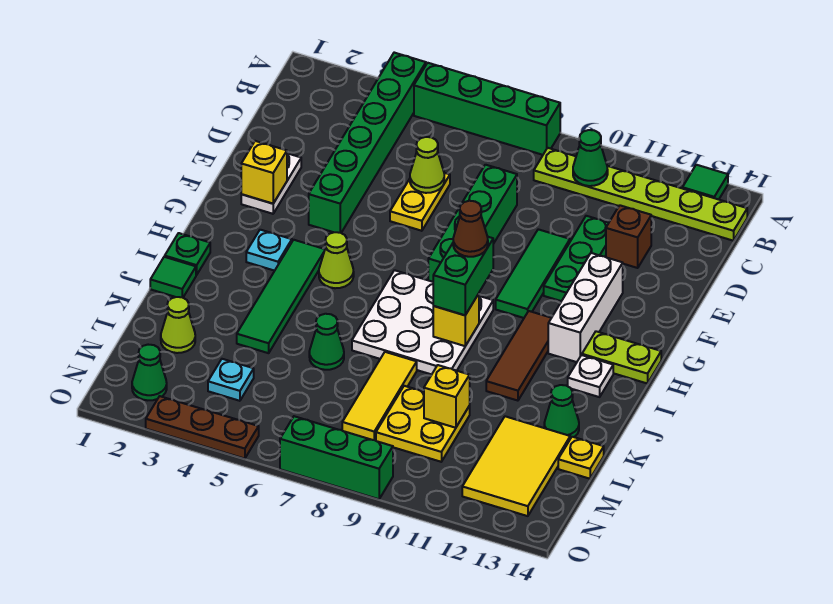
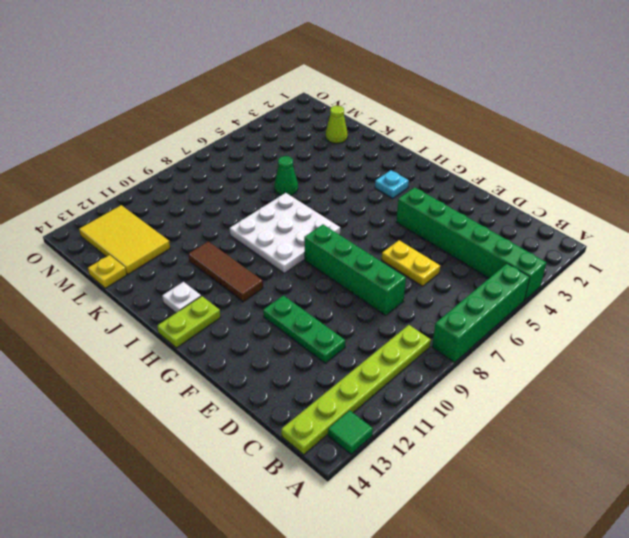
none -> brown brick D12 level 1
none -> white plate E2:F2 level 1
none -> green tile E10:G10 level 1
none -> white brick F12:H12 level 1

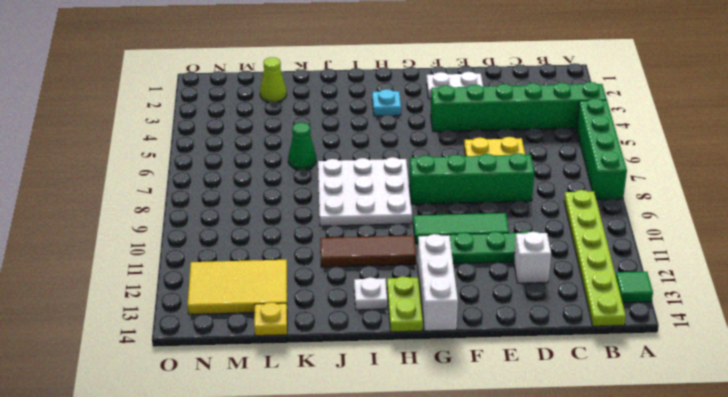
white brick D12 level 1 -> brown brick D12 level 1
white brick G12:G14 level 1 -> white brick F12:H12 level 1
none -> green tile H4:K4 level 1
none -> lime cone H5 level 1
none -> green plate I1 level 1
none -> green tile J1 level 1

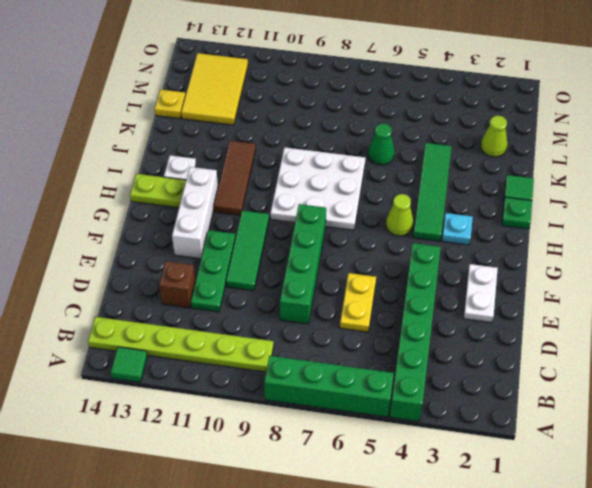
none -> yellow tile K8:M8 level 1
none -> green cone K13 level 1
none -> yellow plate L9:M10 level 1
none -> cyan plate M4 level 1

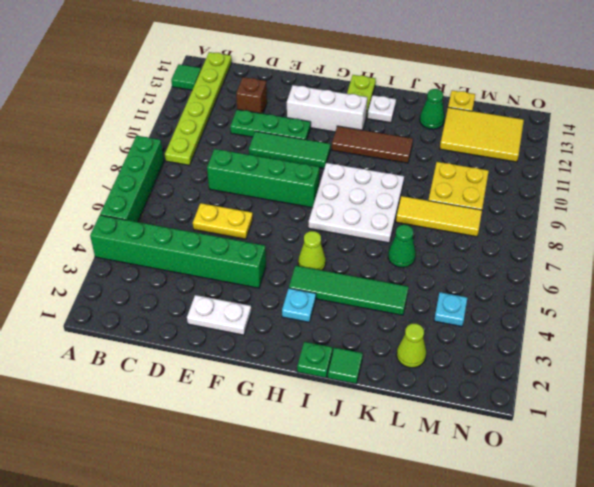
none -> green cone N2 level 1
none -> brown plate O3:O5 level 1
none -> green brick O7:O9 level 1
none -> green cone B10 level 2

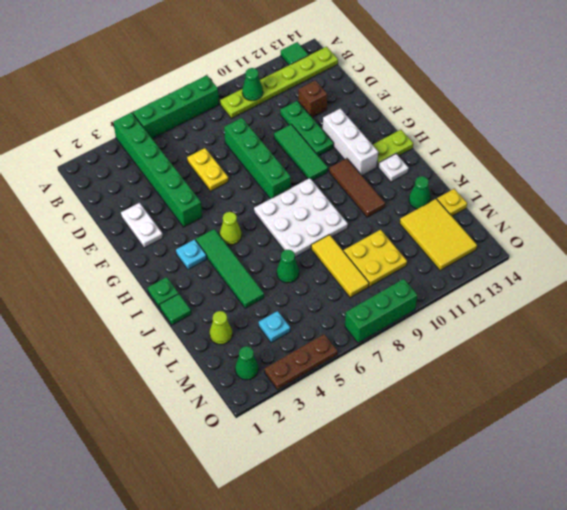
none -> lime cone D6 level 2
none -> yellow brick F2 level 2
none -> yellow brick I9 level 2
none -> yellow brick L10 level 2

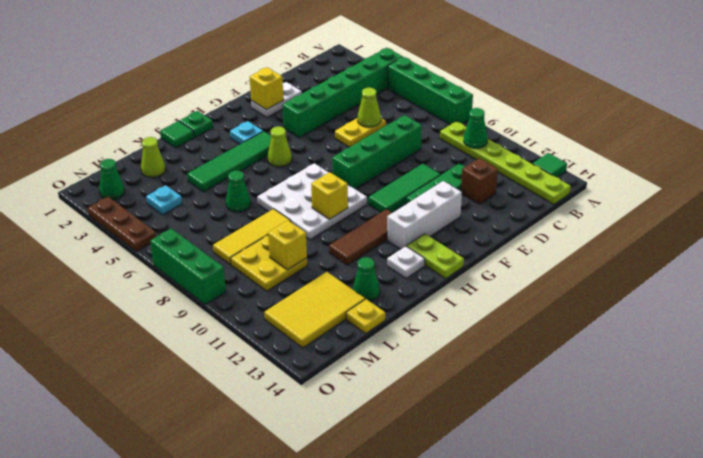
none -> green brick H9:I9 level 3
none -> brown cone H9 level 4

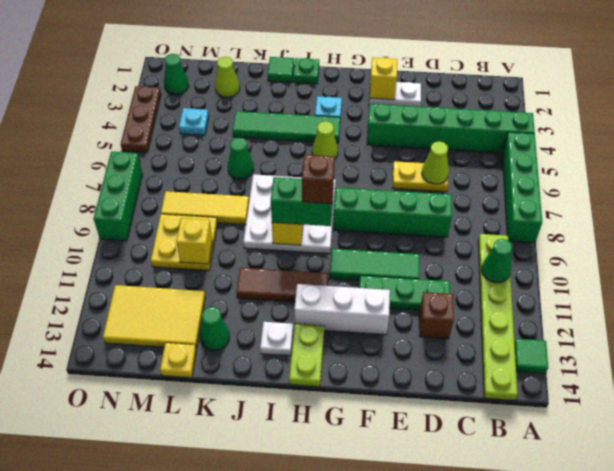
brown brick H9 level 4 -> brown cone H9 level 4

